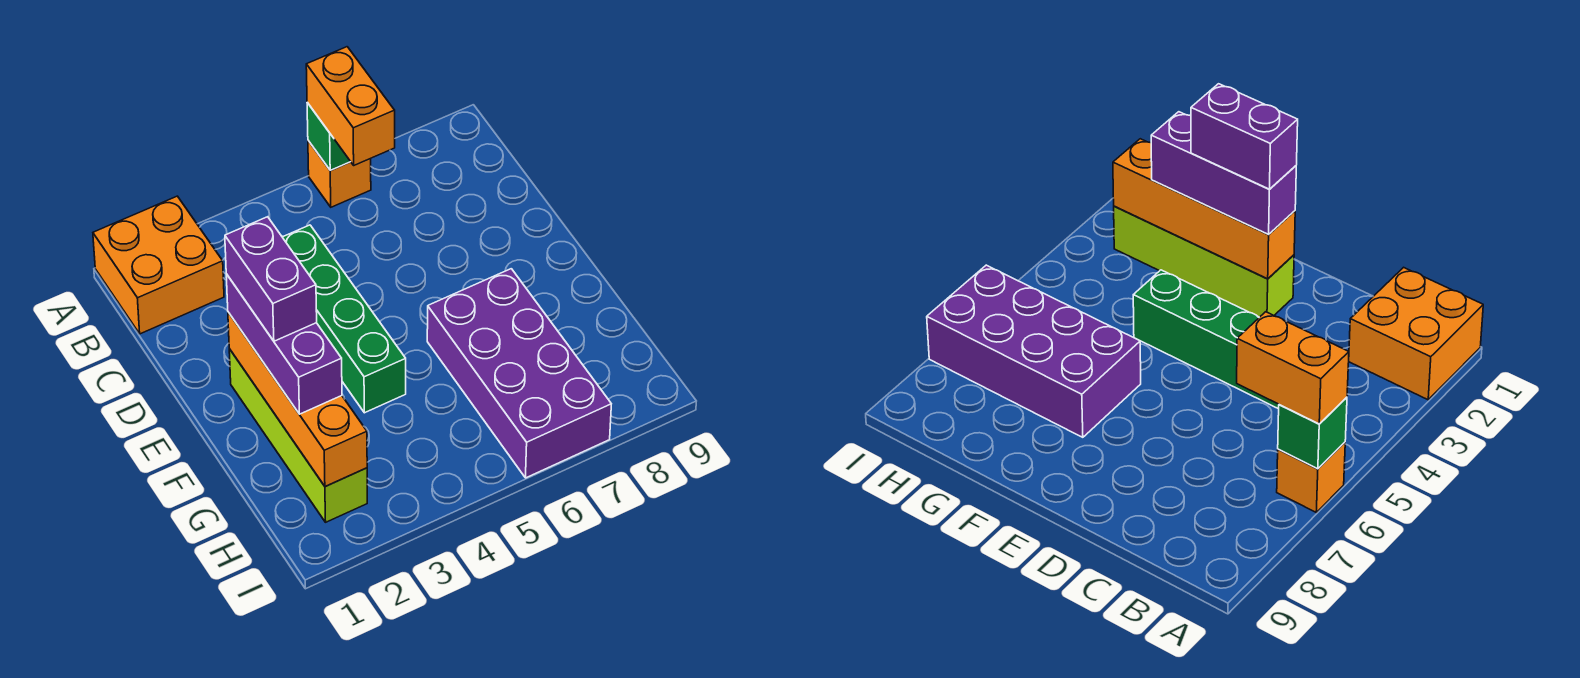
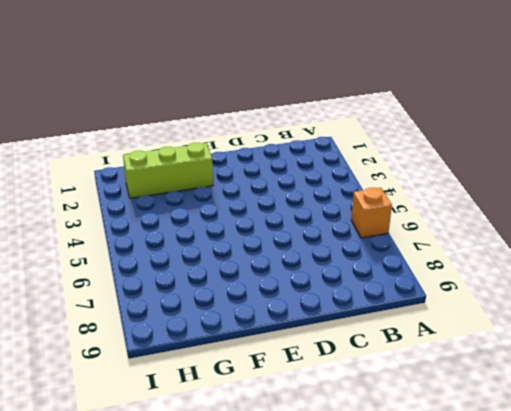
lime brick F2:H2 level 1 -> lime brick E2:H2 level 1
none -> orange brick A1:B2 level 1
none -> green brick C4:F4 level 1

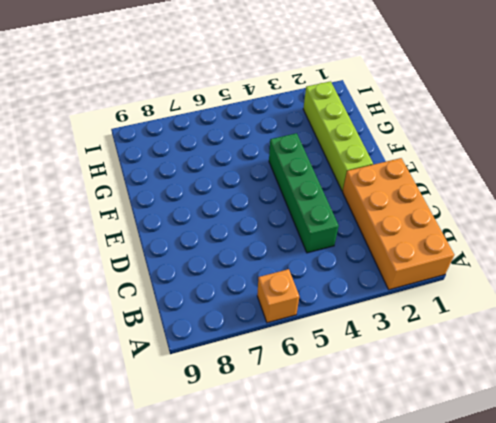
orange brick A1:D2 level 1 -> orange brick A1:B2 level 1
none -> purple brick F6:I7 level 1
none -> green brick A6 level 2

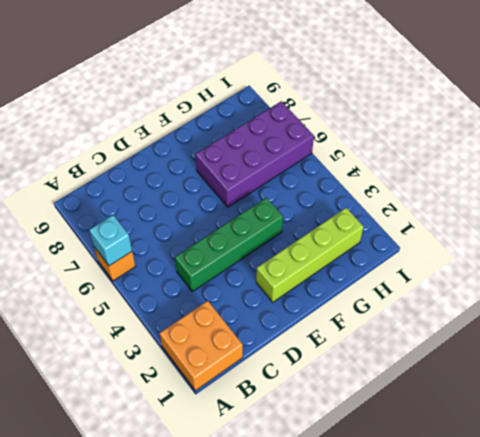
cyan brick A6 level 2 -> green brick A6 level 2
none -> orange brick E2:H2 level 2
none -> orange brick A6:B6 level 3

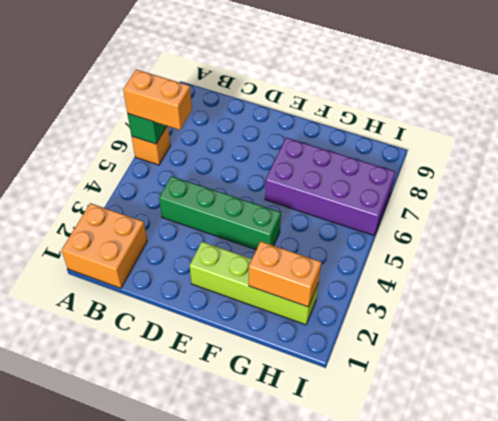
orange brick G2:H2 level 2 -> orange brick E2:H2 level 2
none -> purple brick E2:G2 level 3
none -> purple brick E2:F2 level 4

